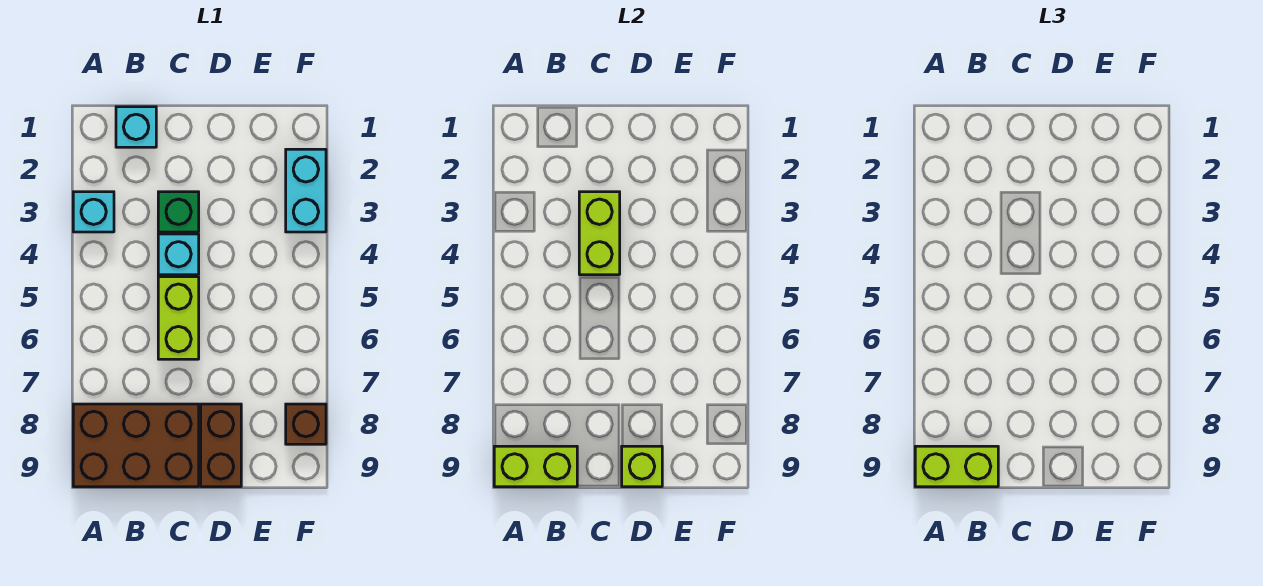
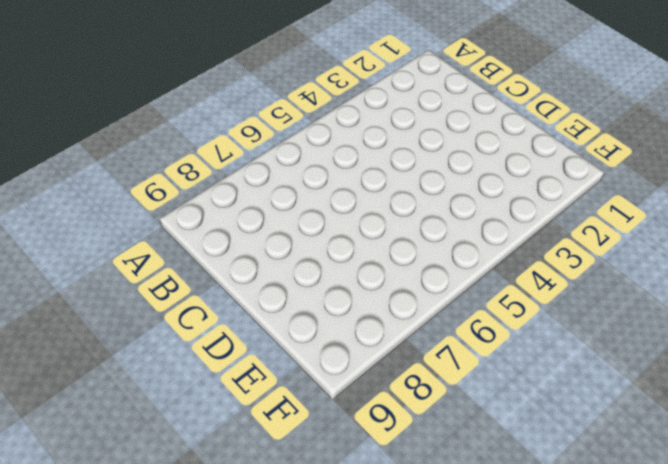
none -> cyan brick A3 level 1
none -> brown brick A8:C9 level 1
none -> cyan brick B1 level 1

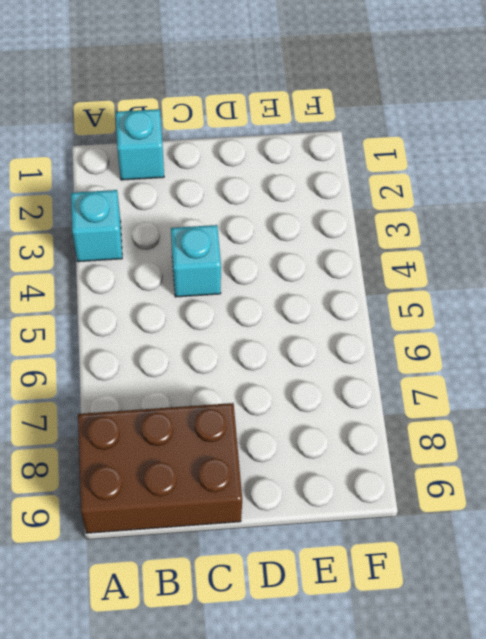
none -> green brick C3 level 1
none -> lime brick C5:C6 level 1
none -> brown brick D8:D9 level 1

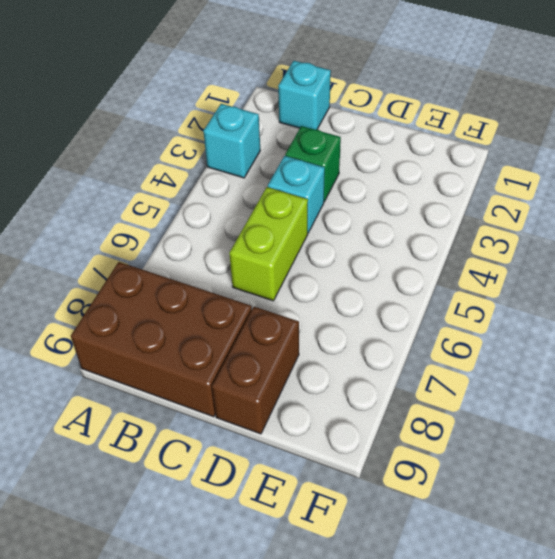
none -> cyan brick F2:F3 level 1
none -> brown brick F8 level 1
none -> lime brick A9:B9 level 2

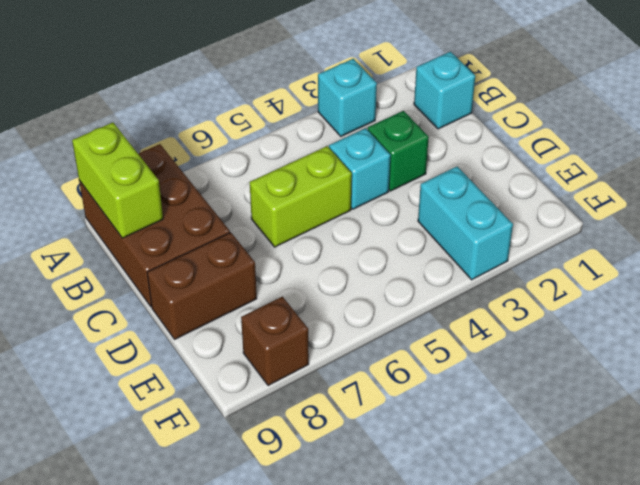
cyan brick E3:F3 level 1 -> cyan brick F2:F3 level 1
none -> lime brick C3:C4 level 2
none -> lime brick D9 level 2
none -> lime brick A9:B9 level 3

